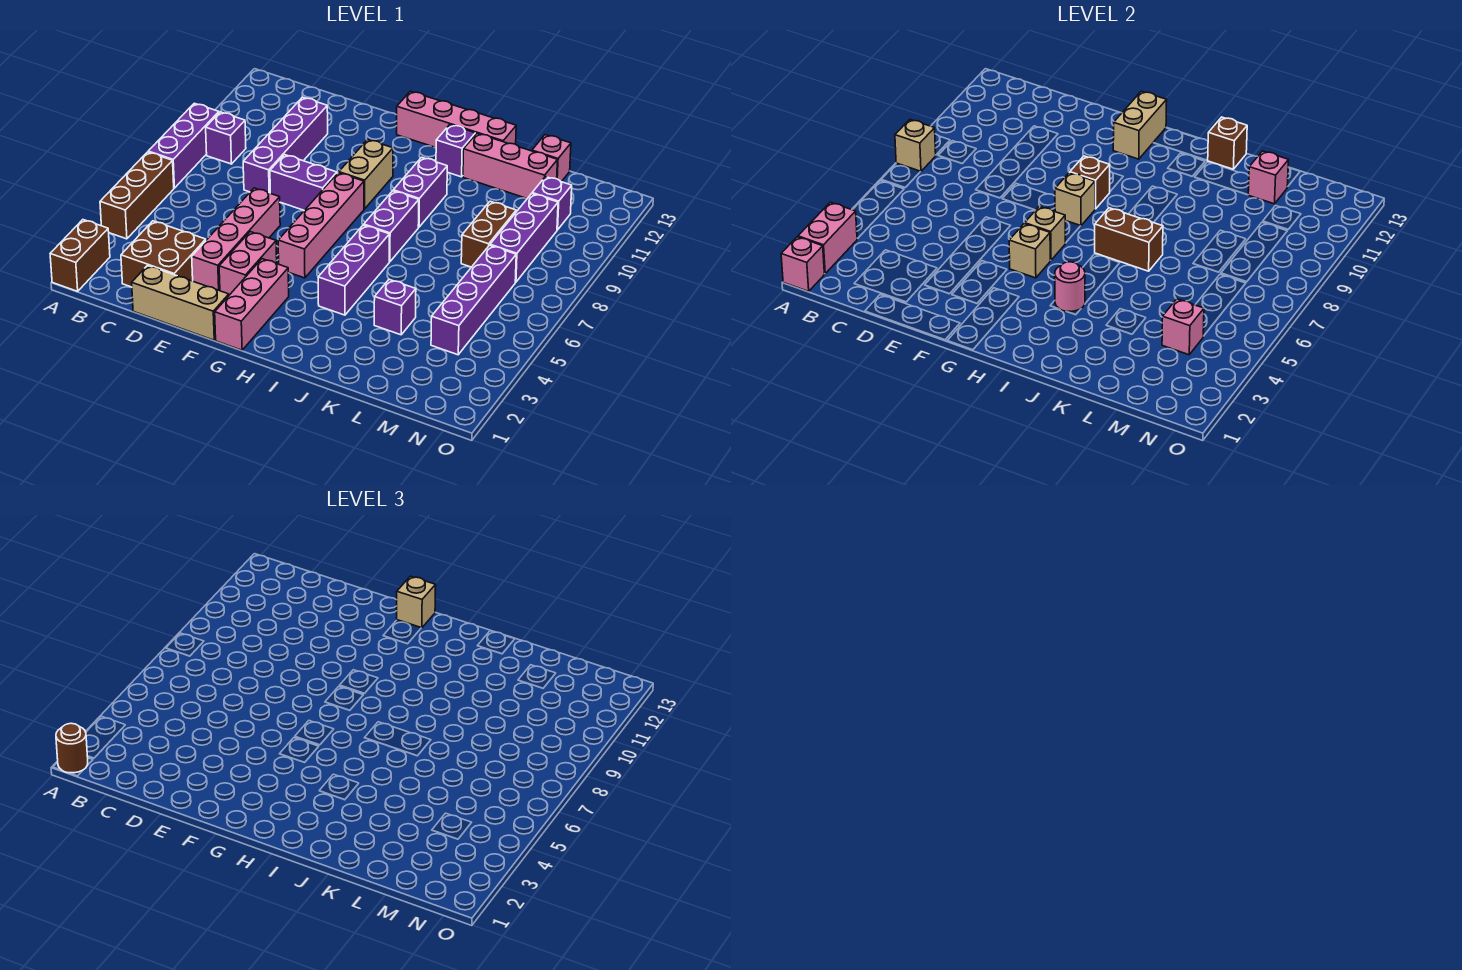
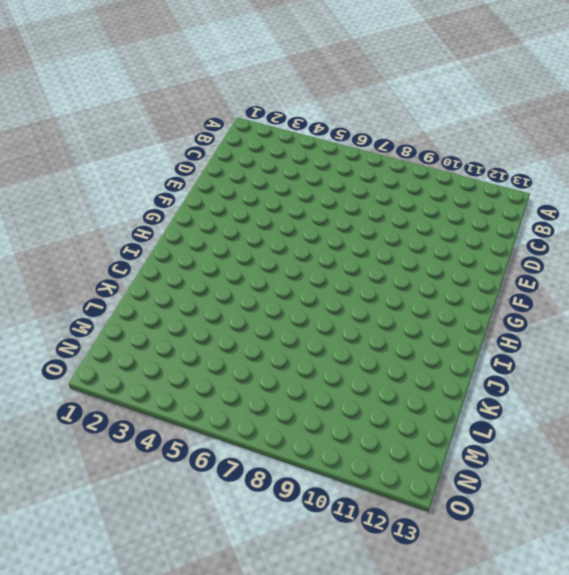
none -> brown brick A1:A2 level 1
none -> brown brick A4:A6 level 1
none -> purple brick A7:A9 level 1
none -> purple brick B9 level 1

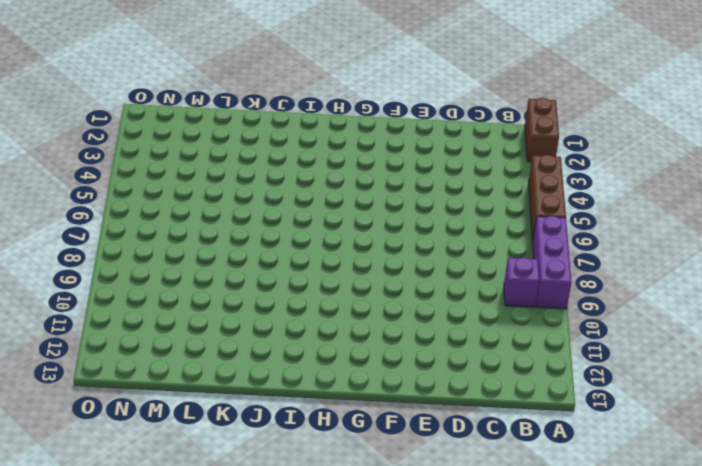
none -> brown brick C2:D3 level 1
none -> tan brick D1:F1 level 1
none -> purple brick D8:D11 level 1
none -> pink brick E3:E6 level 1

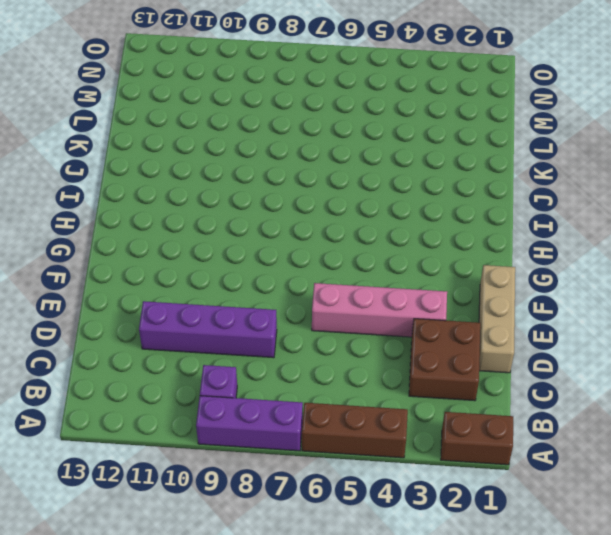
none -> purple brick E8:F8 level 1
none -> pink brick F3:F4 level 1
none -> pink brick G1:G3 level 1
none -> pink brick G5:G8 level 1

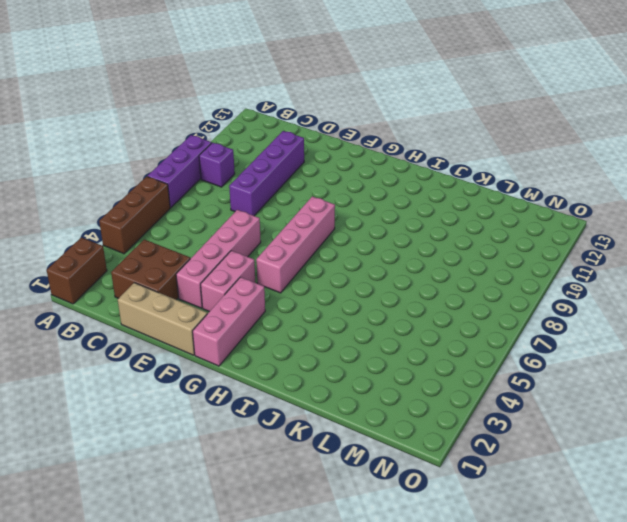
none -> purple brick E8:F8 level 1
none -> tan brick G9:G10 level 1
none -> pink brick G13:J13 level 1
none -> purple brick I4:I6 level 1

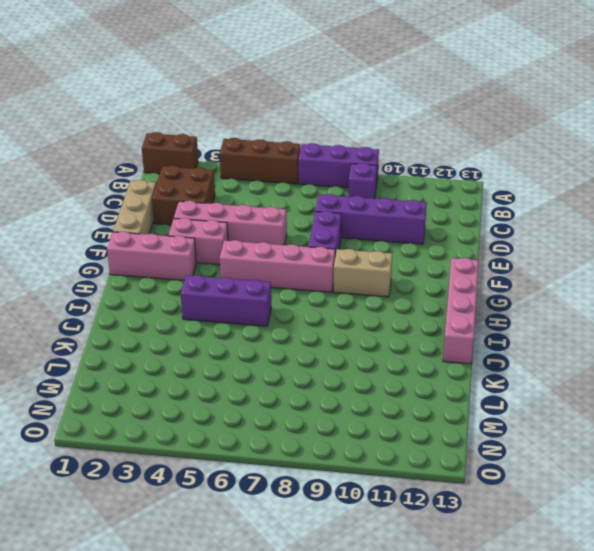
none -> purple brick I7:I8 level 1
none -> purple brick I9:I10 level 1
none -> purple brick I12 level 1
none -> pink brick J12:L12 level 1

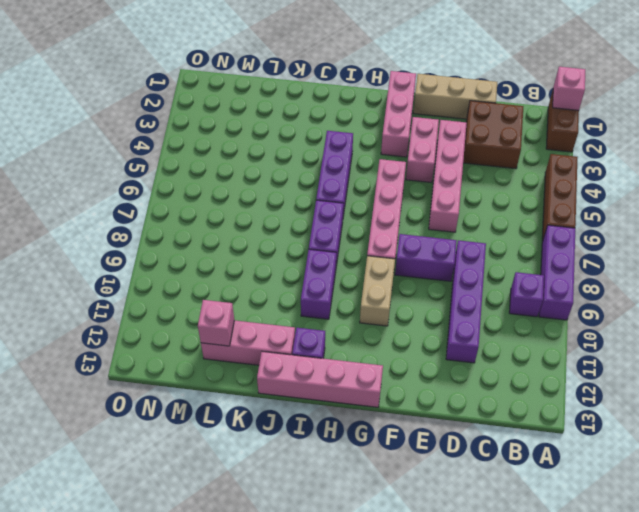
none -> purple brick K4 level 1
none -> brown brick L8:L9 level 1
none -> pink brick L13 level 1
none -> purple brick M4:M7 level 1

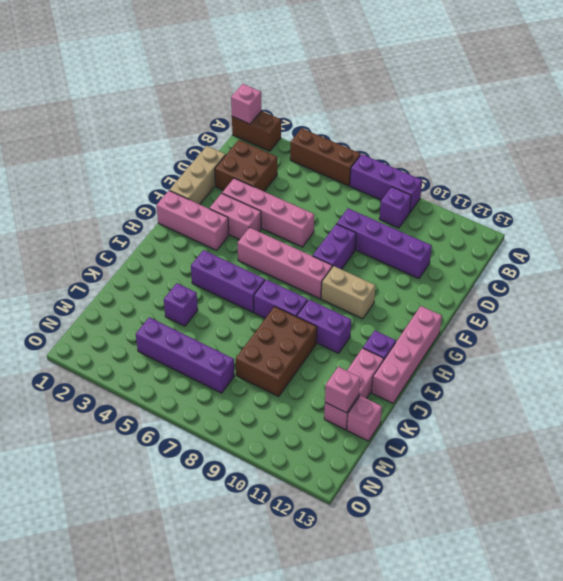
brown brick J8:L9 level 1 -> brown brick L8:L9 level 1
none -> purple brick M8:M10 level 1
none -> purple brick M11 level 1
none -> pink brick A2:A3 level 2
none -> tan brick A8 level 2

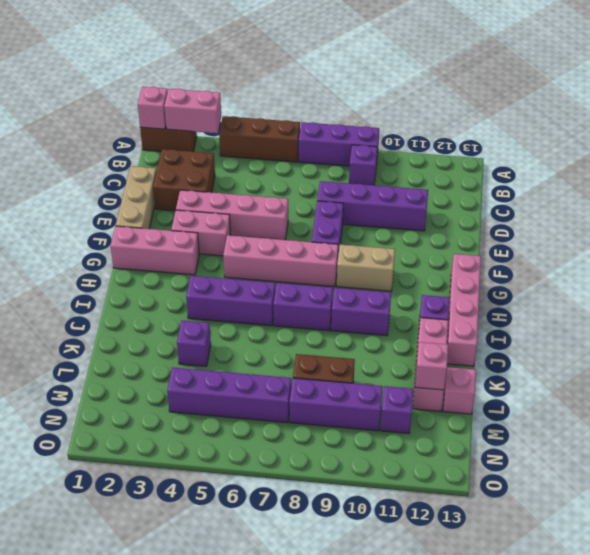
none -> tan brick A8 level 2
none -> tan brick G5 level 2
none -> tan brick G6 level 2
none -> tan brick G8 level 2

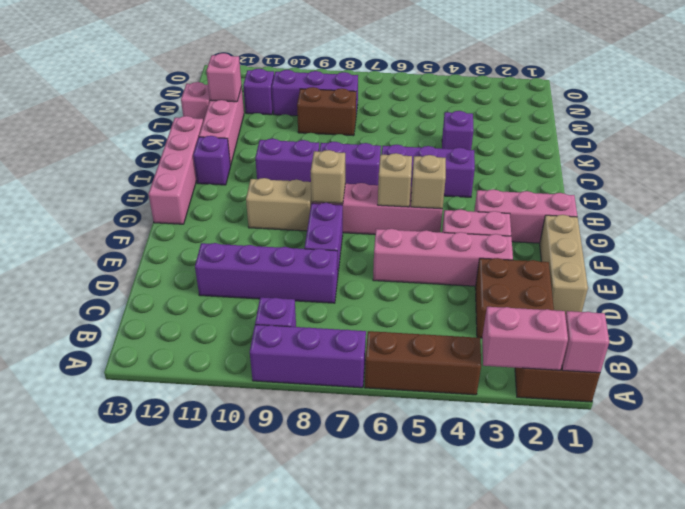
none -> purple brick M4:M7 level 1
none -> tan brick A8 level 2
none -> brown brick G9 level 2
none -> tan brick G12:G13 level 2

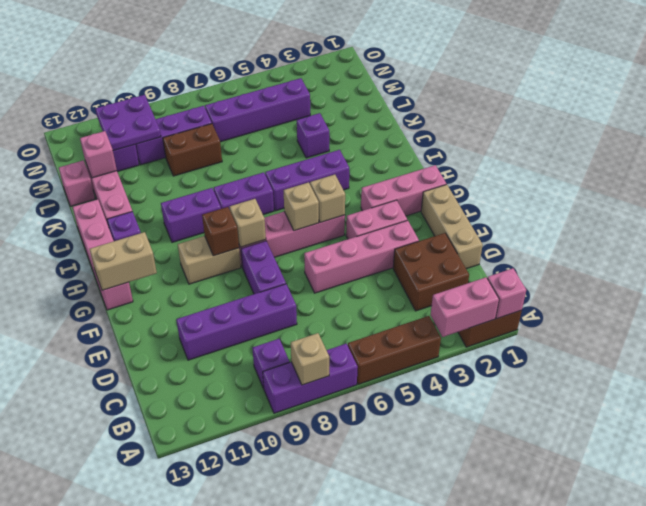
purple plate M10:N11 level 2 -> none
none -> pink round brick I4 level 2
none -> brown brick I7:J7 level 2
none -> brown brick J13 level 2
none -> pink brick M4 level 2

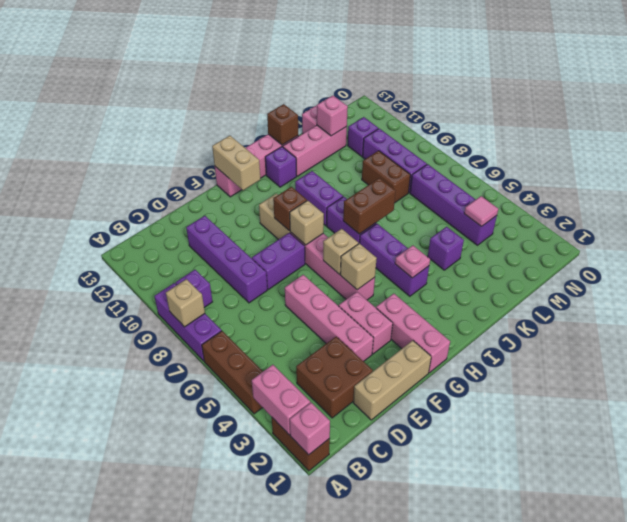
pink plate I4 level 2 -> pink round brick I4 level 2
pink tile M4 level 2 -> pink brick M4 level 2
none -> brown round brick A1 level 3
none -> tan brick G13 level 3

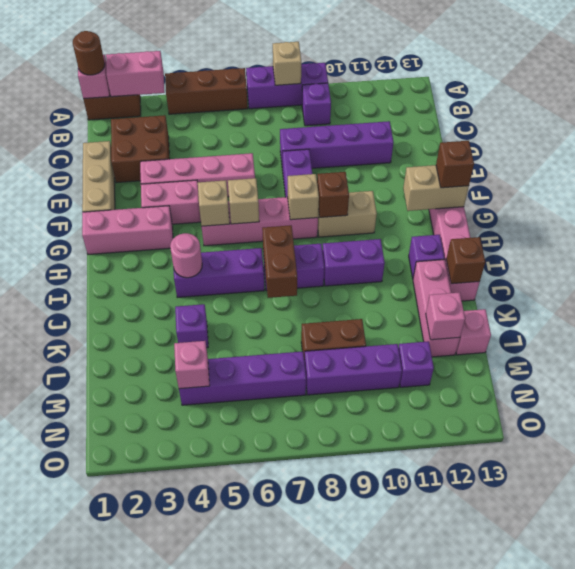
brown brick G13 level 3 -> tan brick G13 level 3

